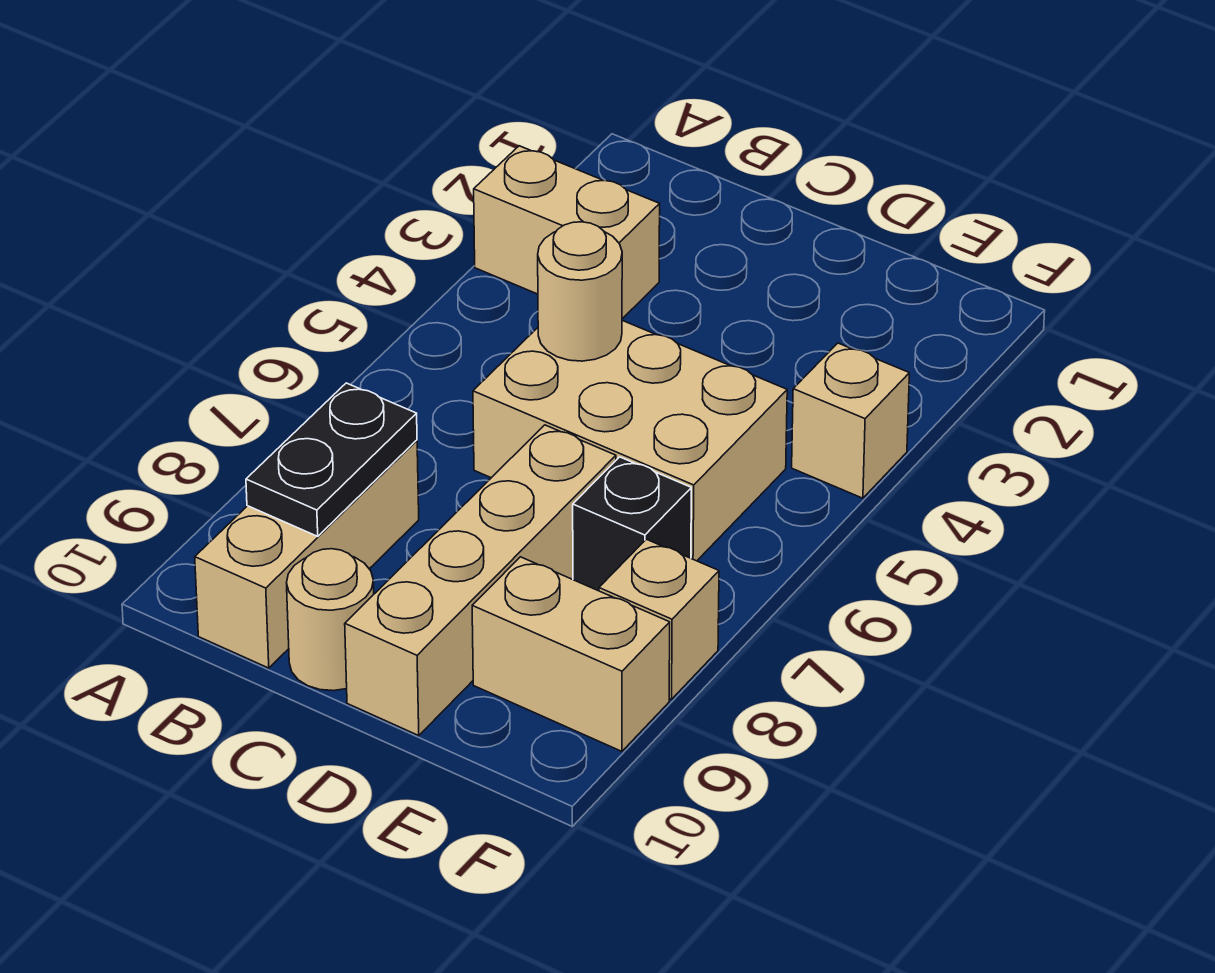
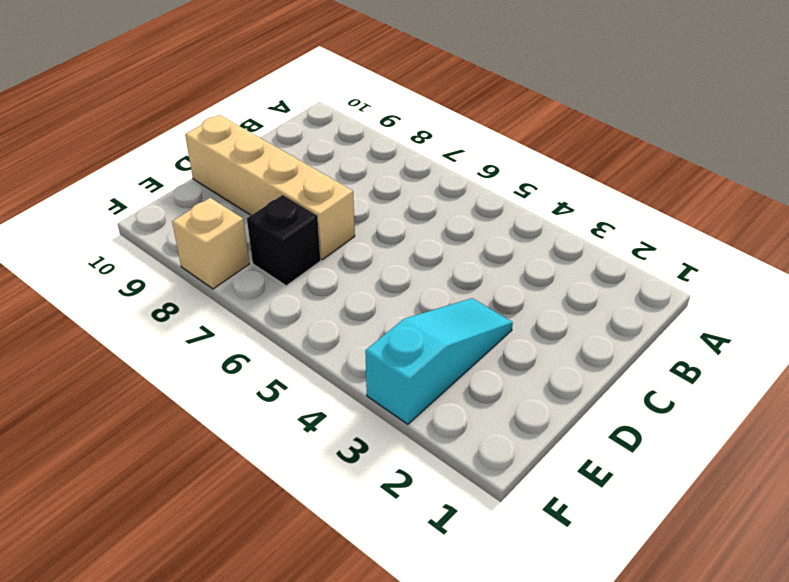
cyan slope D3:F3 level 1 top F -> none
none -> tan brick A3:B3 level 1
none -> tan brick B8:B10 level 1

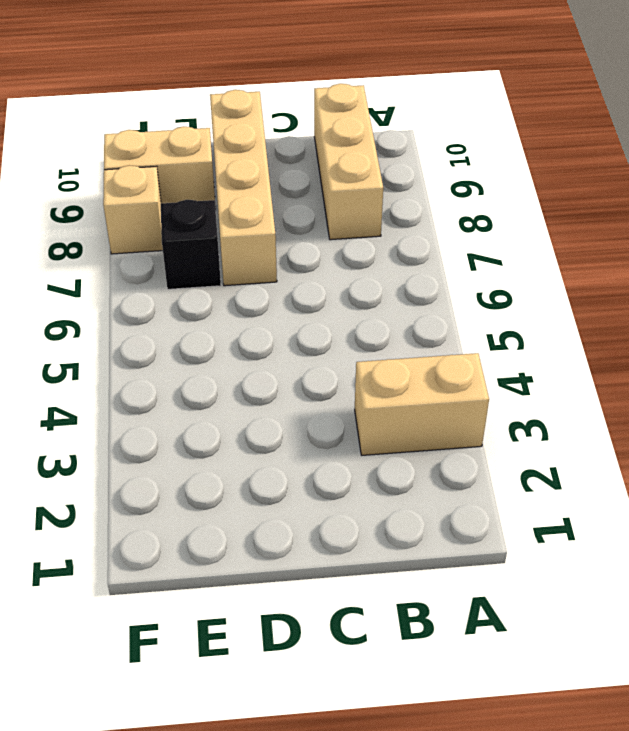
none -> tan brick C5:E6 level 1
none -> tan round brick C10 level 1

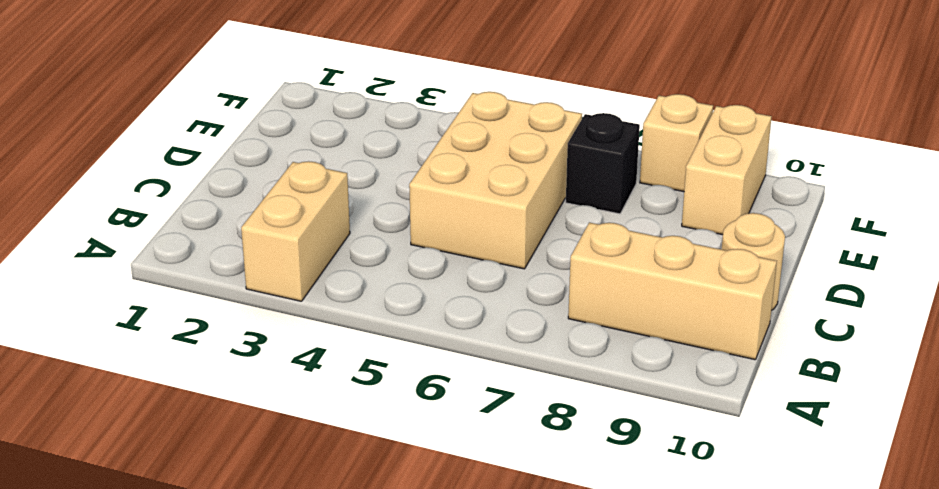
none -> tan brick D7:D10 level 1
none -> tan brick F4 level 1

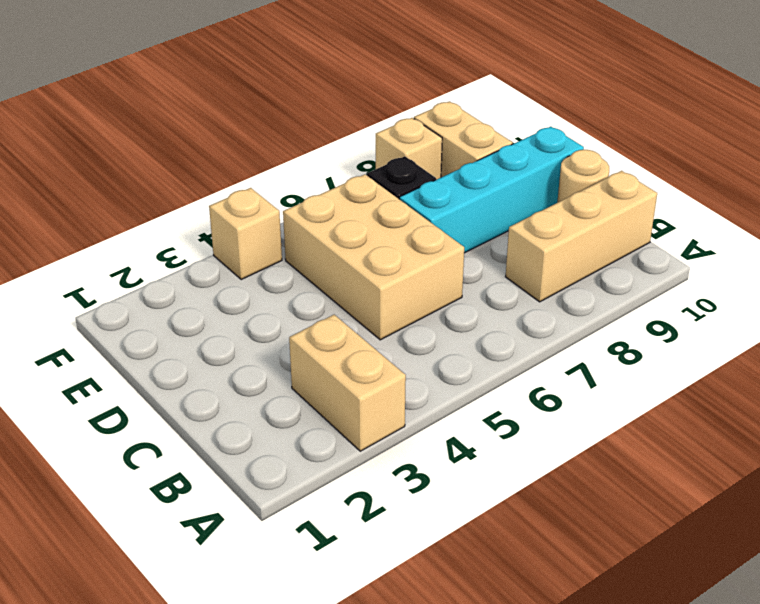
cyan brick D7:D10 level 1 -> tan brick D7:D10 level 1
none -> black plate B8:B9 level 2
none -> tan round brick C5 level 2

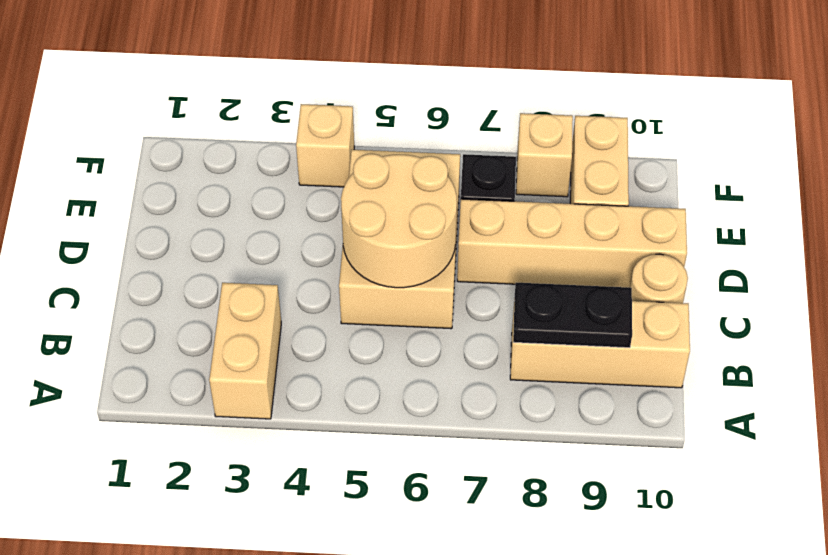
tan round brick C5:D6 level 2 -> tan round brick C5 level 2

